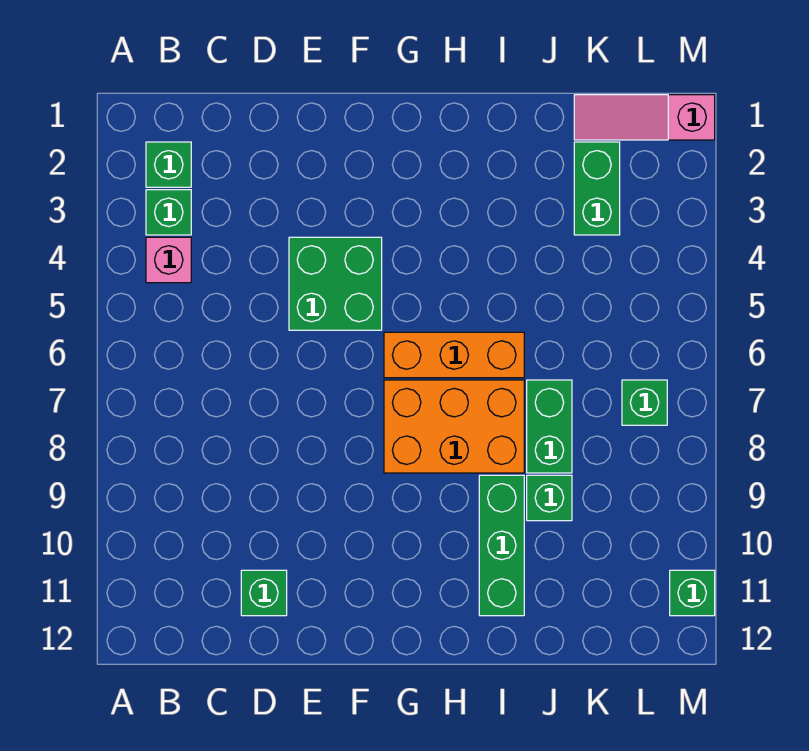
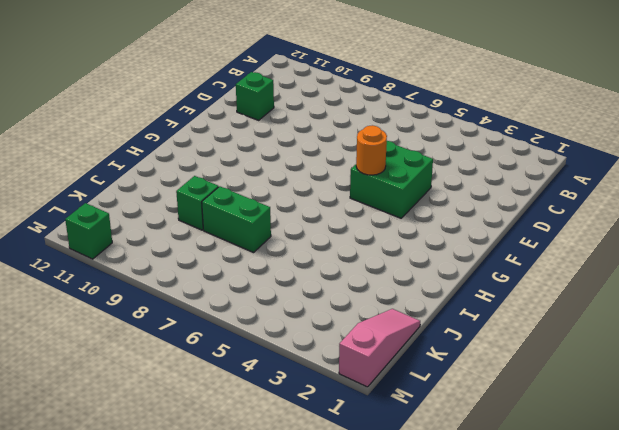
orange round brick F5 level 2 -> none
none -> green brick B2 level 1
none -> green brick B3 level 1
none -> pink brick B4 level 1

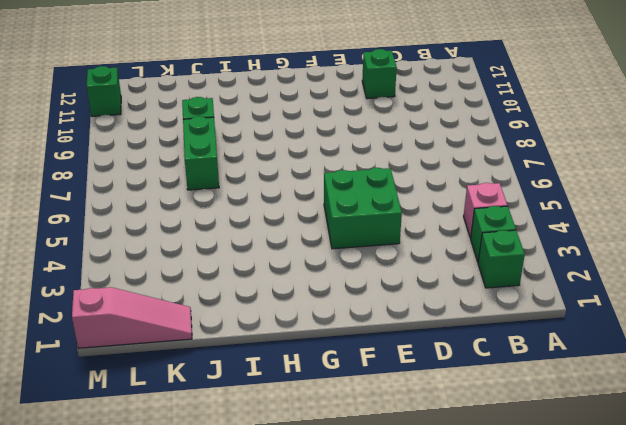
none -> orange brick G6:I6 level 1
none -> orange brick G7:I8 level 1
none -> green brick I9:I11 level 1

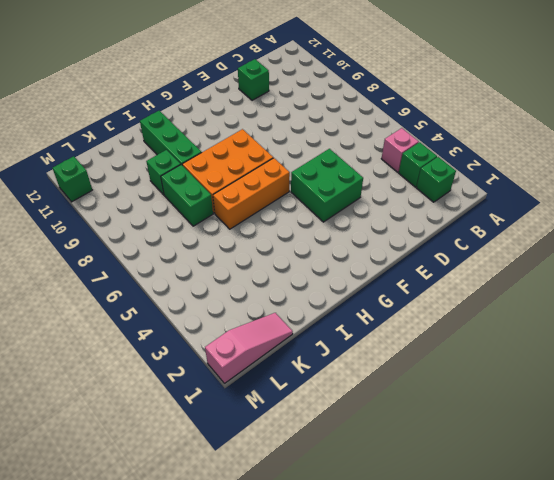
none -> green brick K2:K3 level 1
none -> green brick L7 level 1

